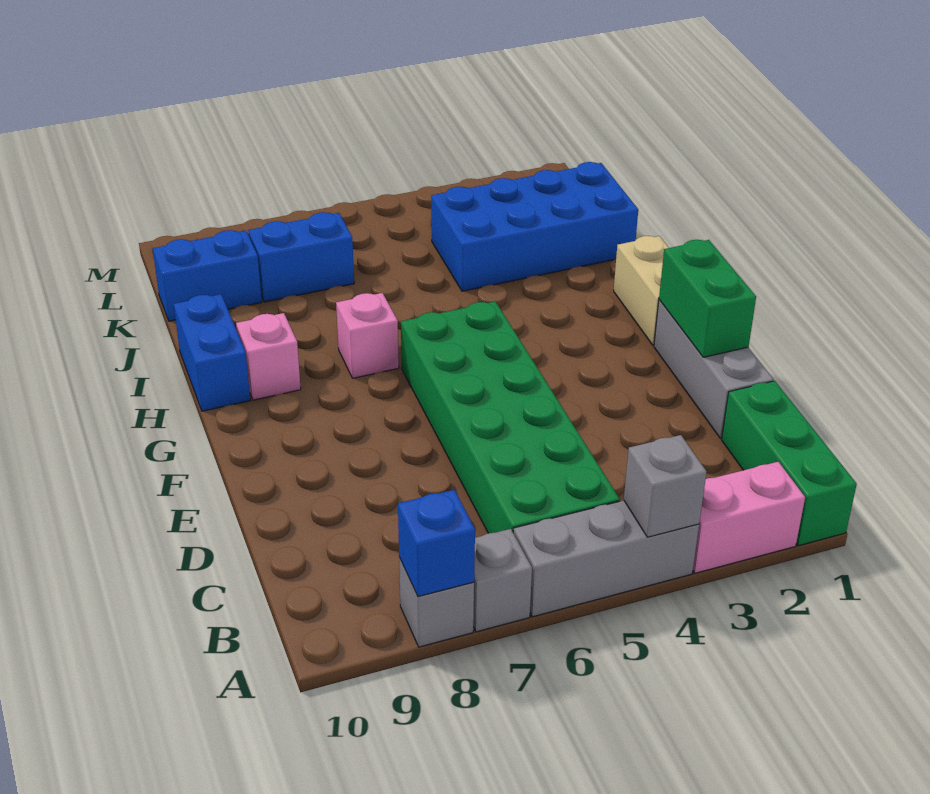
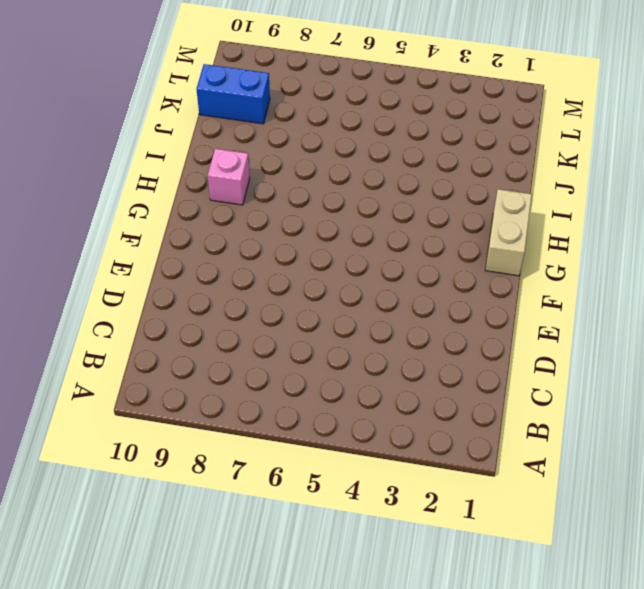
none -> green brick A1:C1 level 1
none -> pink brick A2:A3 level 1
none -> grey brick A4:A6 level 1

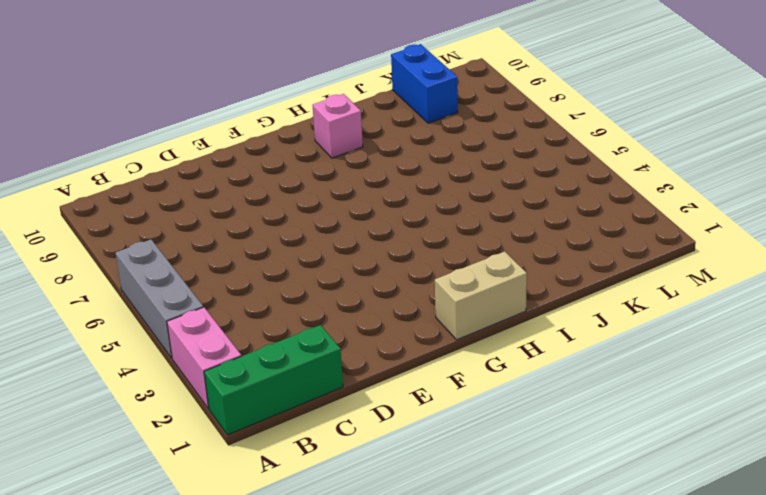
none -> grey brick A7 level 1
none -> grey brick A8 level 1
none -> green brick B5:G6 level 1

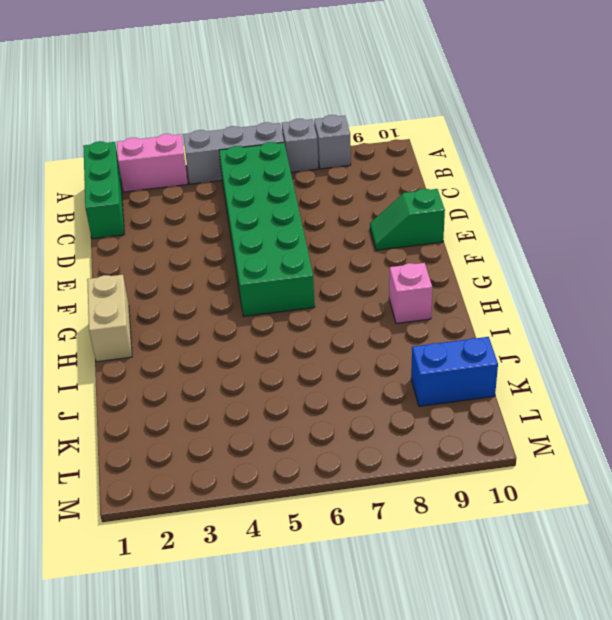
green slope E9:E10 level 1 top 10 -> none
none -> grey brick D1:F1 level 1
none -> pink brick H7 level 1
none -> blue brick H10:I10 level 1

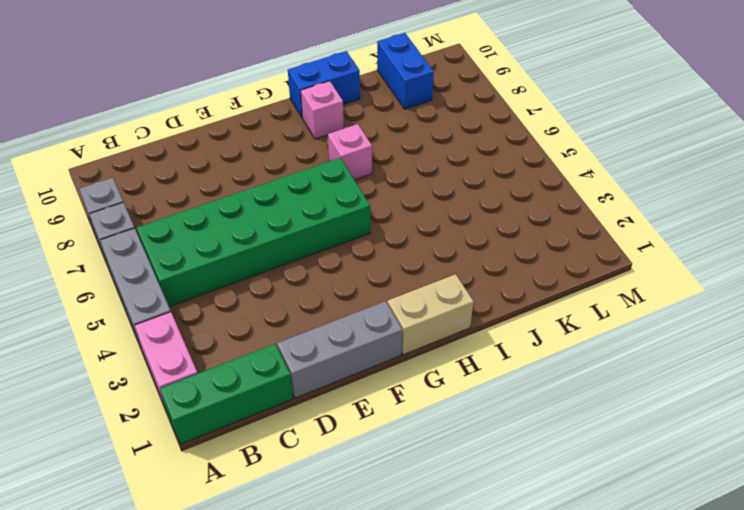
none -> blue brick J1:K4 level 1
none -> blue brick K7:K8 level 1
none -> grey brick A4 level 2

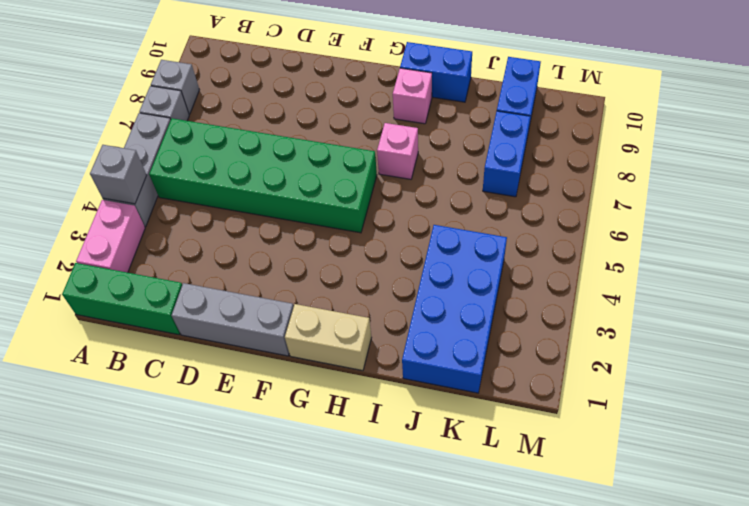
none -> blue brick A8 level 2
none -> green brick E1:F1 level 2

